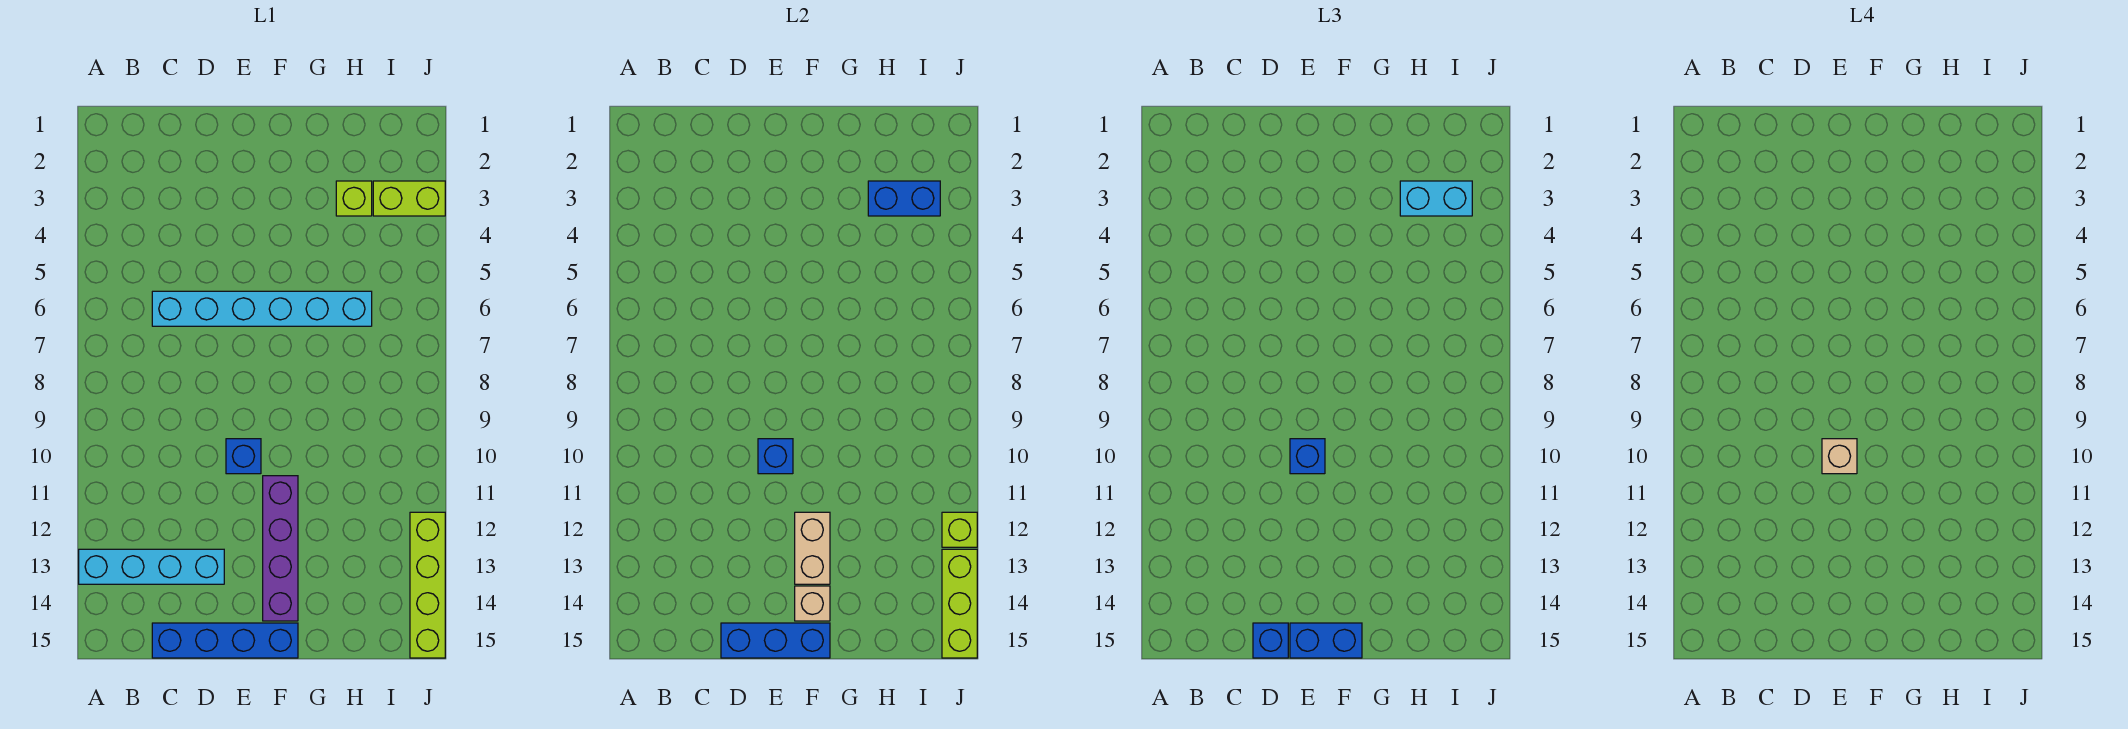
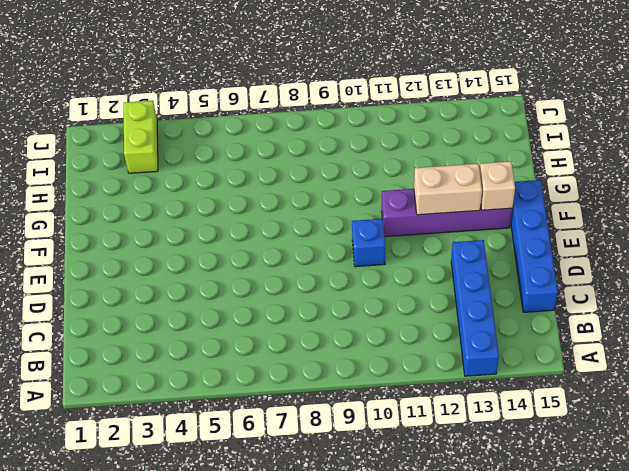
blue brick A13:D13 level 1 -> cyan brick A13:D13 level 1
none -> cyan brick C6:H6 level 1
none -> lime brick H3 level 1
none -> lime brick J12:J15 level 1

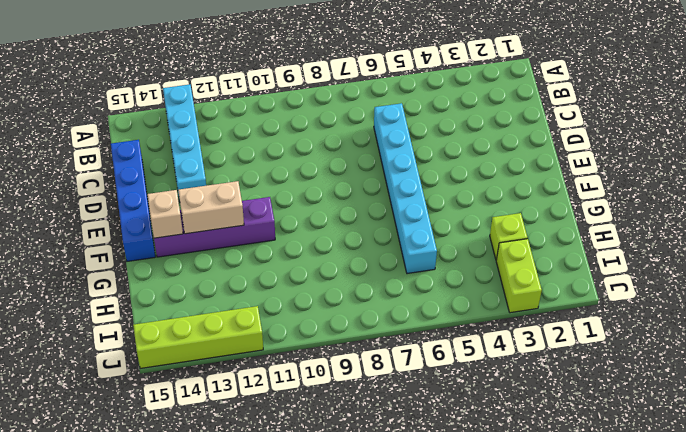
none -> blue brick E10 level 1
none -> blue brick D15:F15 level 2
none -> blue brick E10 level 2

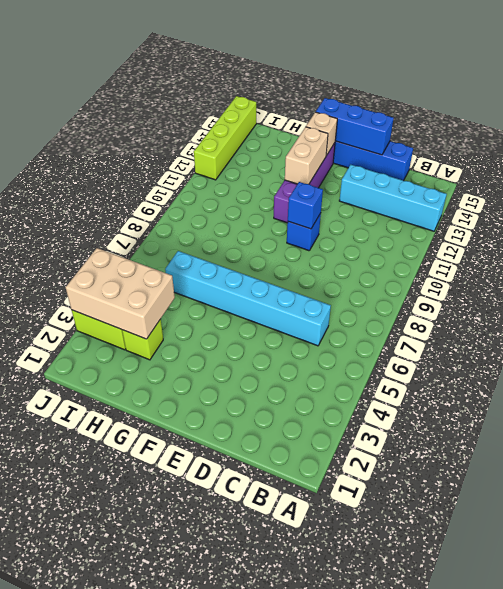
tan brick H3:J4 level 2 -> blue brick H3:I3 level 2
none -> lime brick J12 level 2
none -> lime brick J13:J15 level 2
none -> blue brick D15 level 3

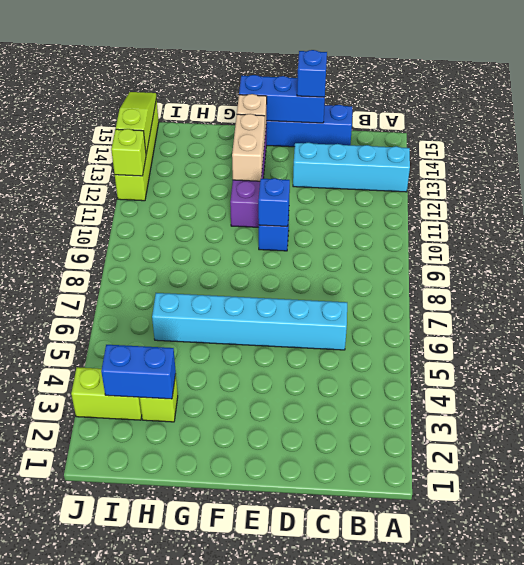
lime slope J13:J15 level 2 top 13 -> lime brick J13:J15 level 2
none -> blue brick E10 level 3
none -> blue brick E15:F15 level 3
none -> cyan brick H3:I3 level 3

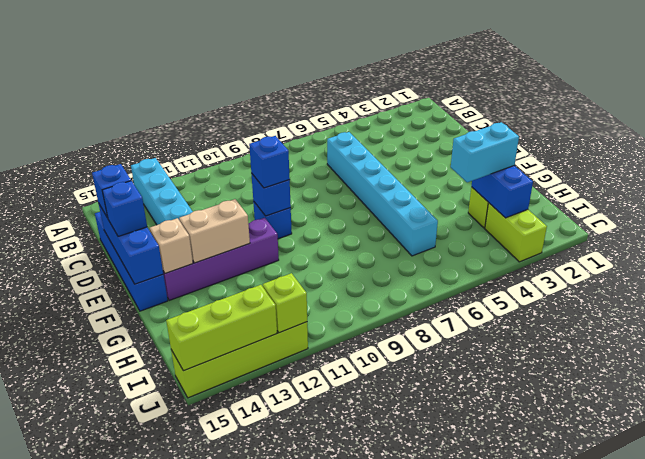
blue brick E15 level 3 -> blue brick E15:F15 level 3
cyan brick H3:H4 level 3 -> cyan brick H3:I3 level 3
none -> tan brick E10 level 4

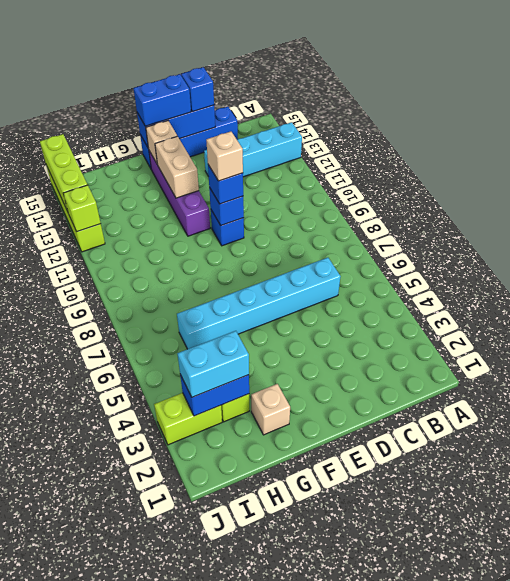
tan brick G2 level 1 -> none

